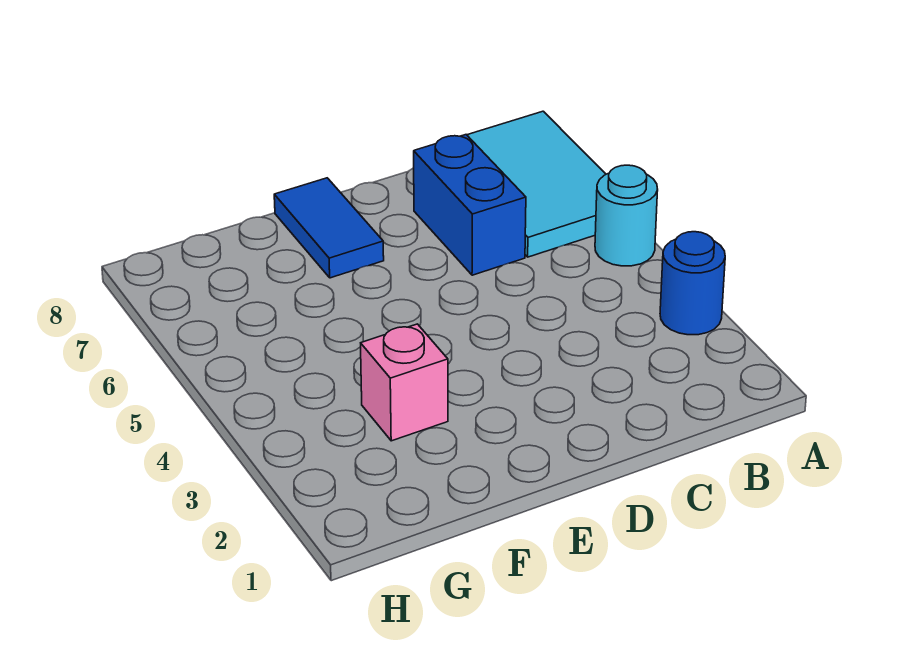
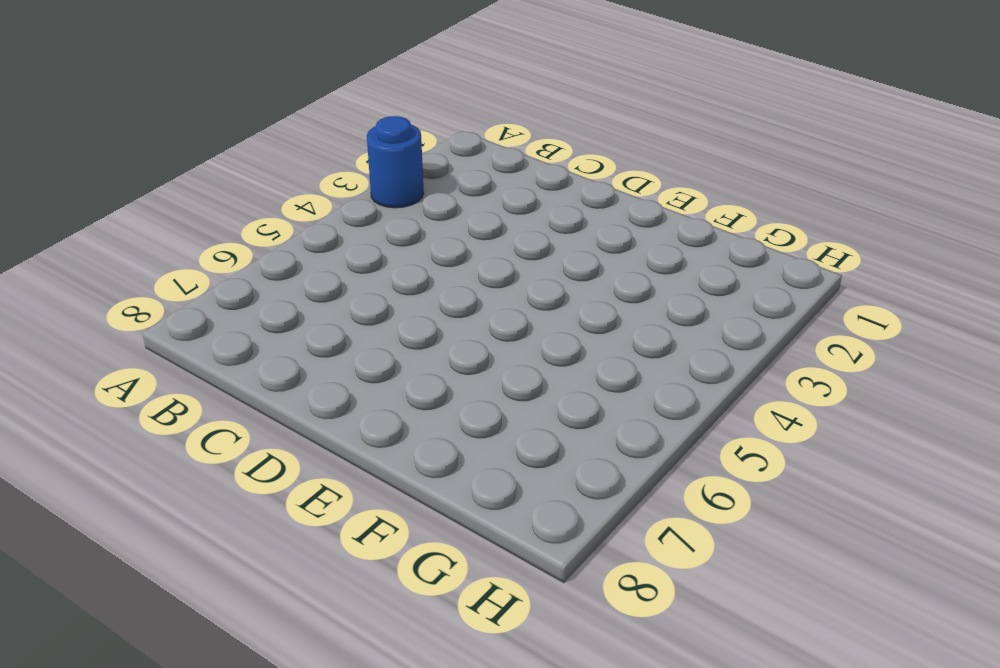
none -> cyan round brick A5 level 1
none -> cyan tile A6:B8 level 1

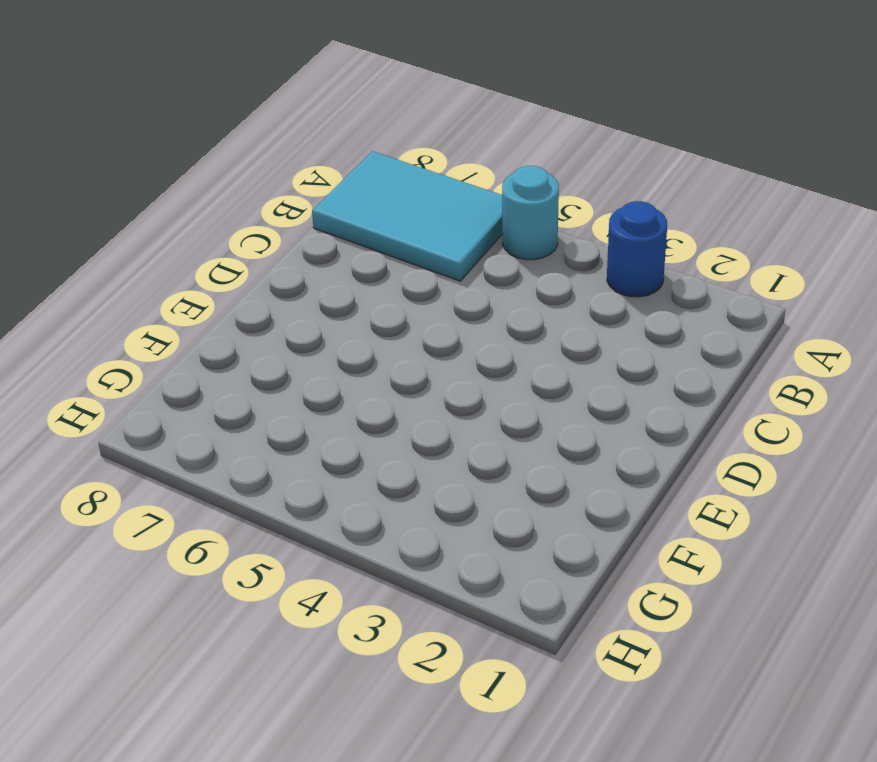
none -> blue brick C6:C7 level 1
none -> blue tile E7:E8 level 1

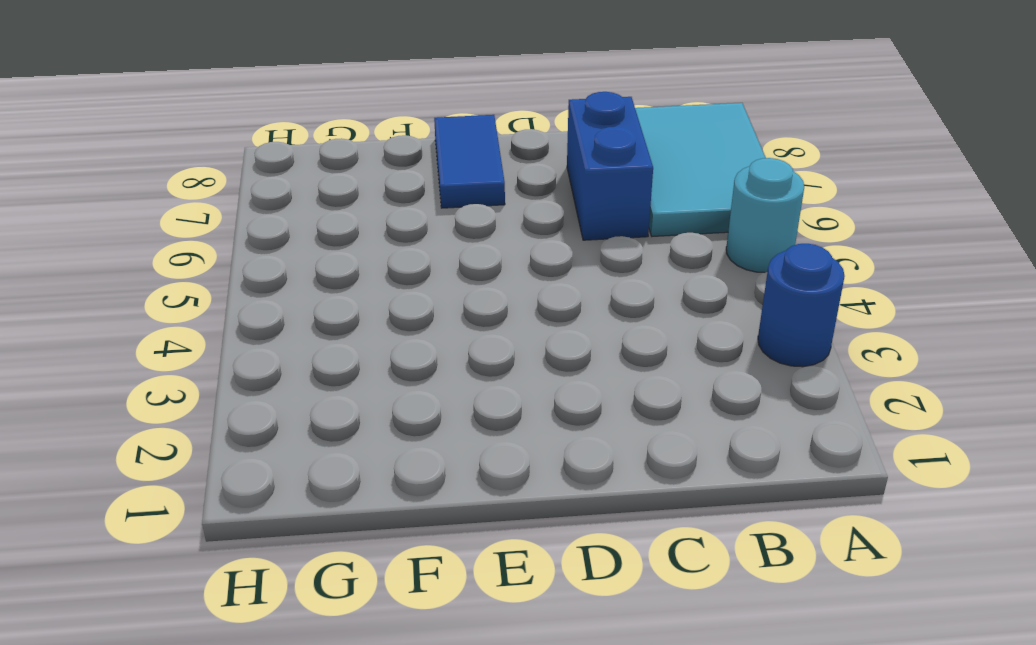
none -> pink brick F3 level 1

